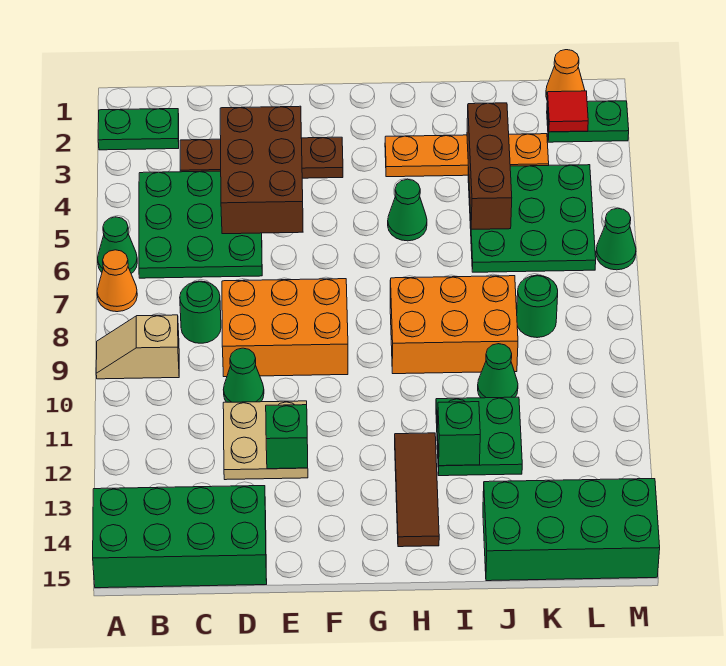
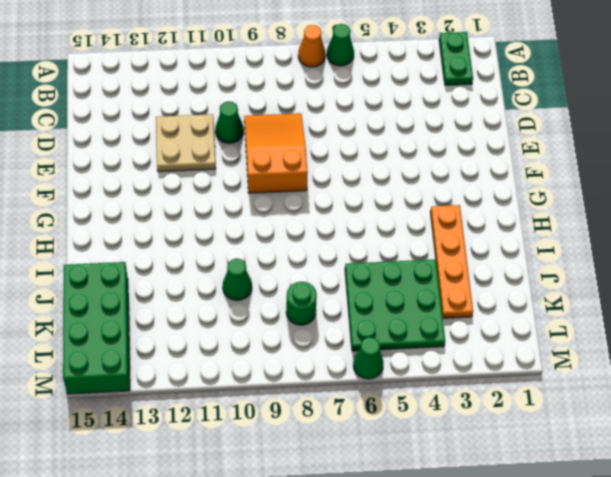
orange slope D8:F9 level 1 top F -> orange brick D8:F9 level 1
none -> tan slope A9:B9 level 1 top B
none -> green brick A14:D15 level 1
none -> green plate B4:D6 level 1

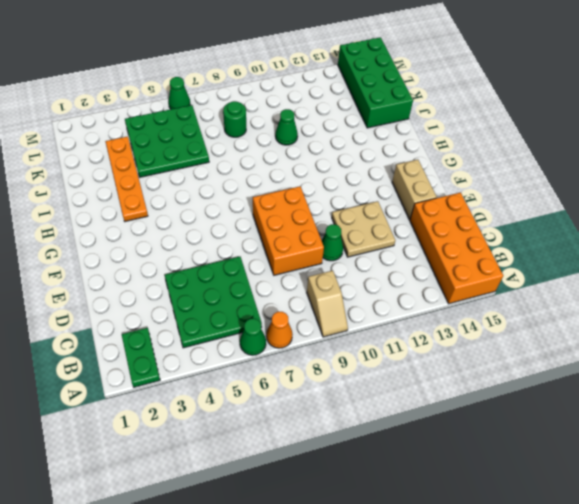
orange brick A14:D15 level 1 -> green brick A14:D15 level 1
tan brick E14:F14 level 1 -> none
none -> brown plate C3:F3 level 1
none -> green round brick C8 level 1
none -> green cone H5 level 1

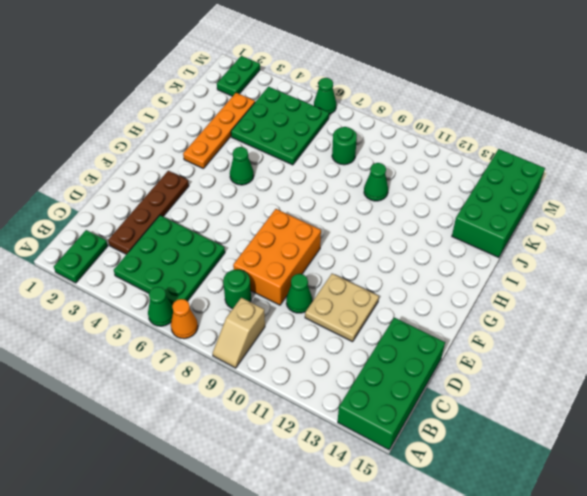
none -> orange brick H8:J9 level 1
none -> brown tile H12:H14 level 1
none -> green plate I11:J12 level 1

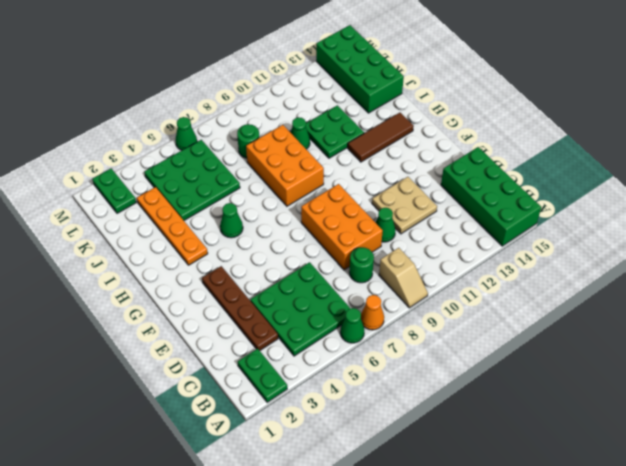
none -> orange cone L1 level 1
none -> brown brick D3:E5 level 2
none -> green brick E12 level 2

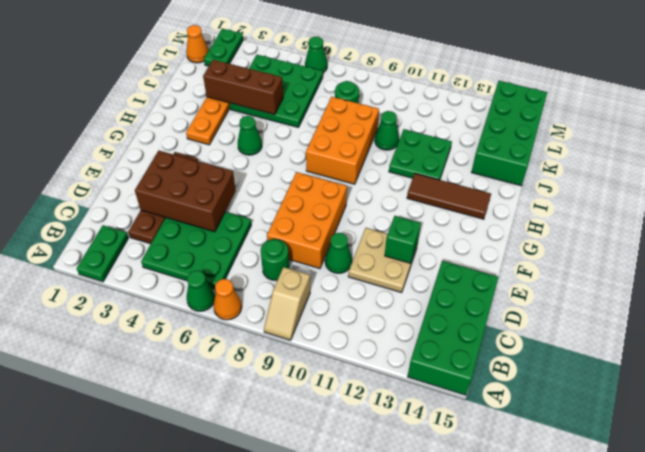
none -> green brick I12 level 2
none -> red tile L2 level 2

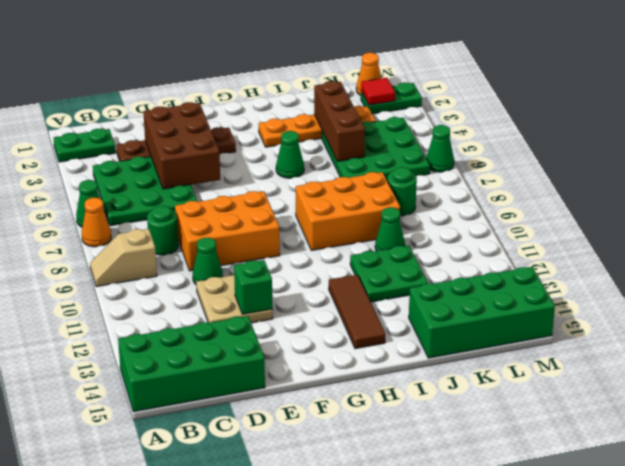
none -> green brick I12 level 2

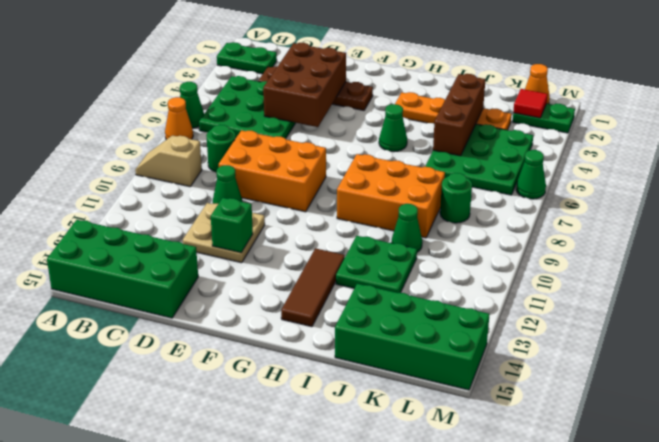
none -> green brick I12 level 2

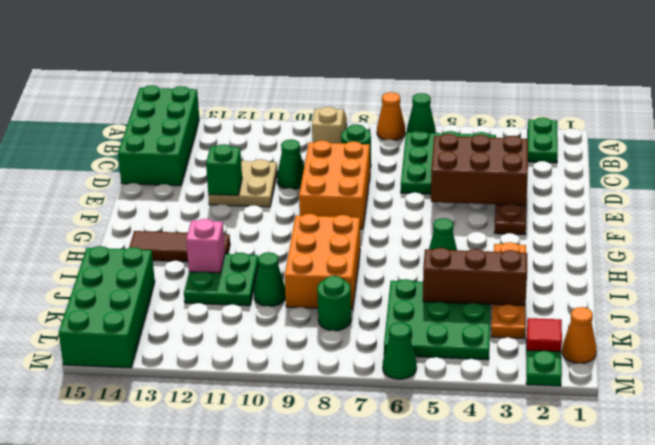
pink brick I12 level 2 -> green brick I12 level 2

